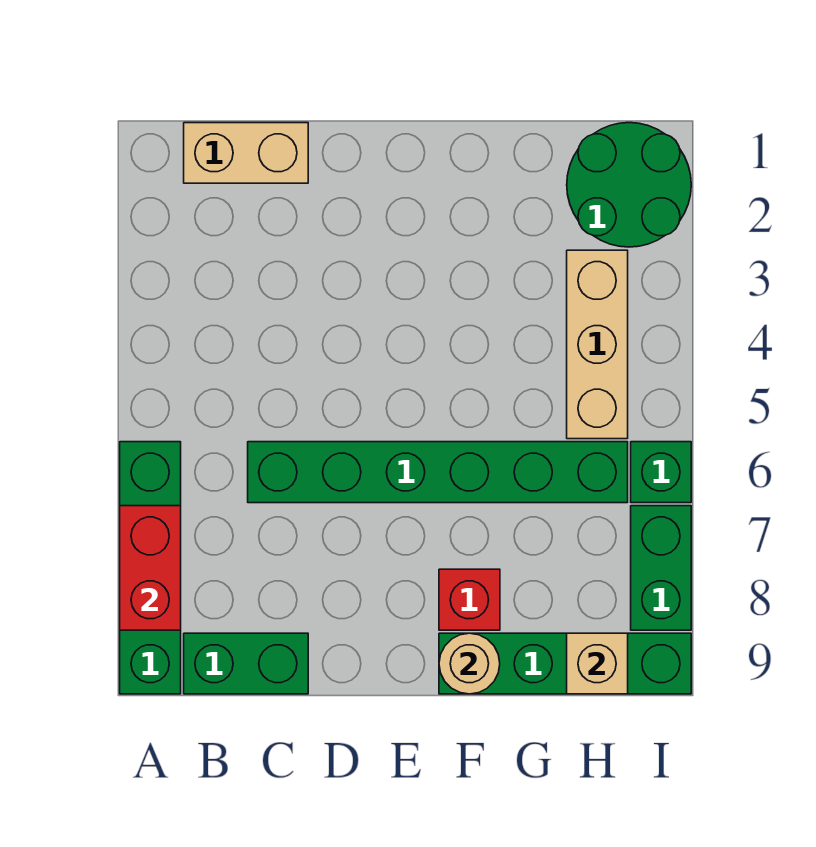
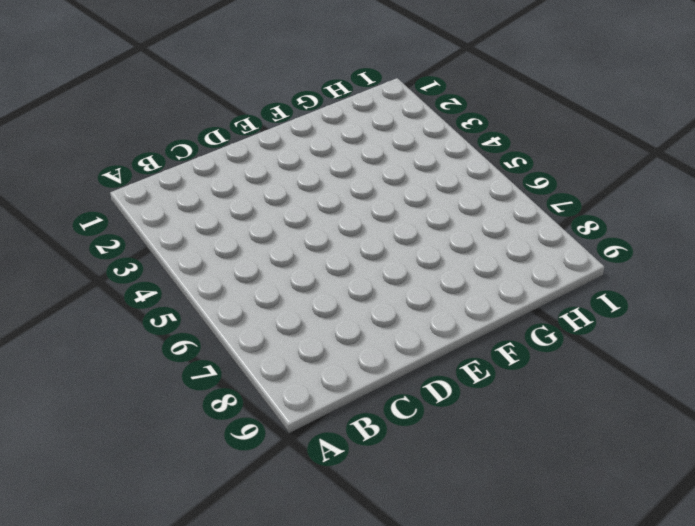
none -> green brick A6:A9 level 1
none -> tan brick B1:C1 level 1
none -> green brick B9:C9 level 1

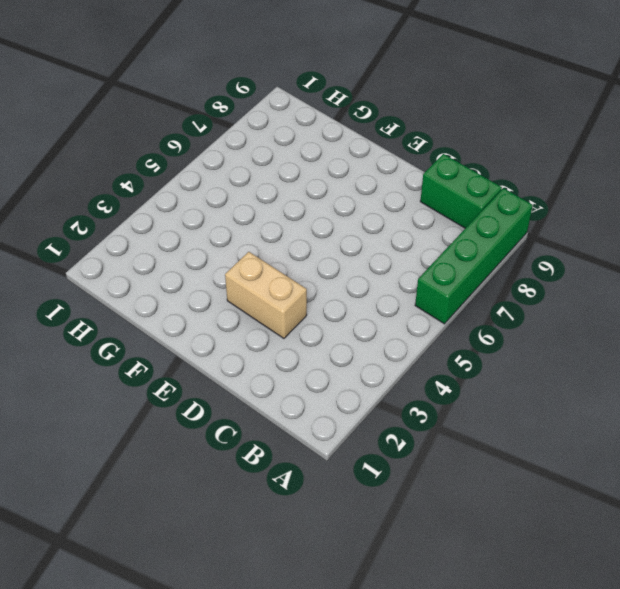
tan brick D3:E3 level 1 -> tan brick B1:C1 level 1
none -> green brick C6:H6 level 1
none -> red brick F8 level 1
none -> green brick F9:I9 level 1

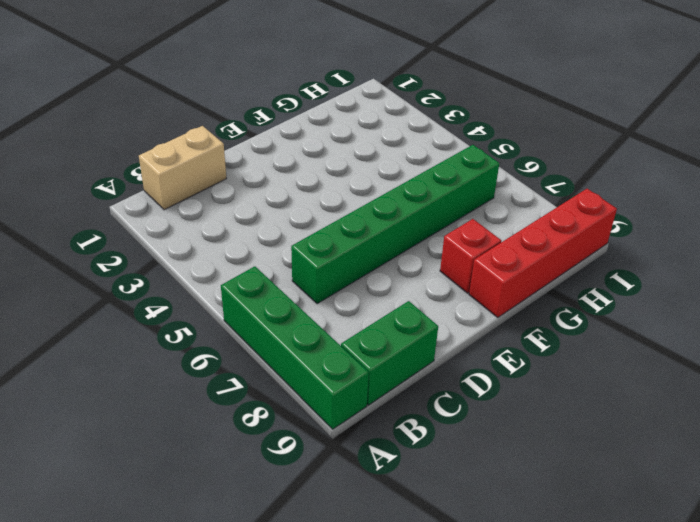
red brick F9:I9 level 1 -> green brick F9:I9 level 1
none -> green round brick H1:I2 level 1
none -> tan brick H3:H5 level 1
none -> green brick I6 level 1

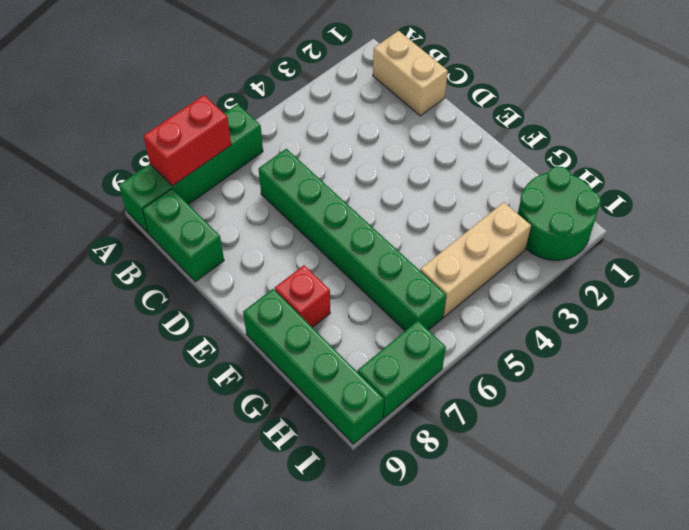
none -> green brick I6 level 1
none -> tan round brick F9 level 2
none -> tan brick H9 level 2

